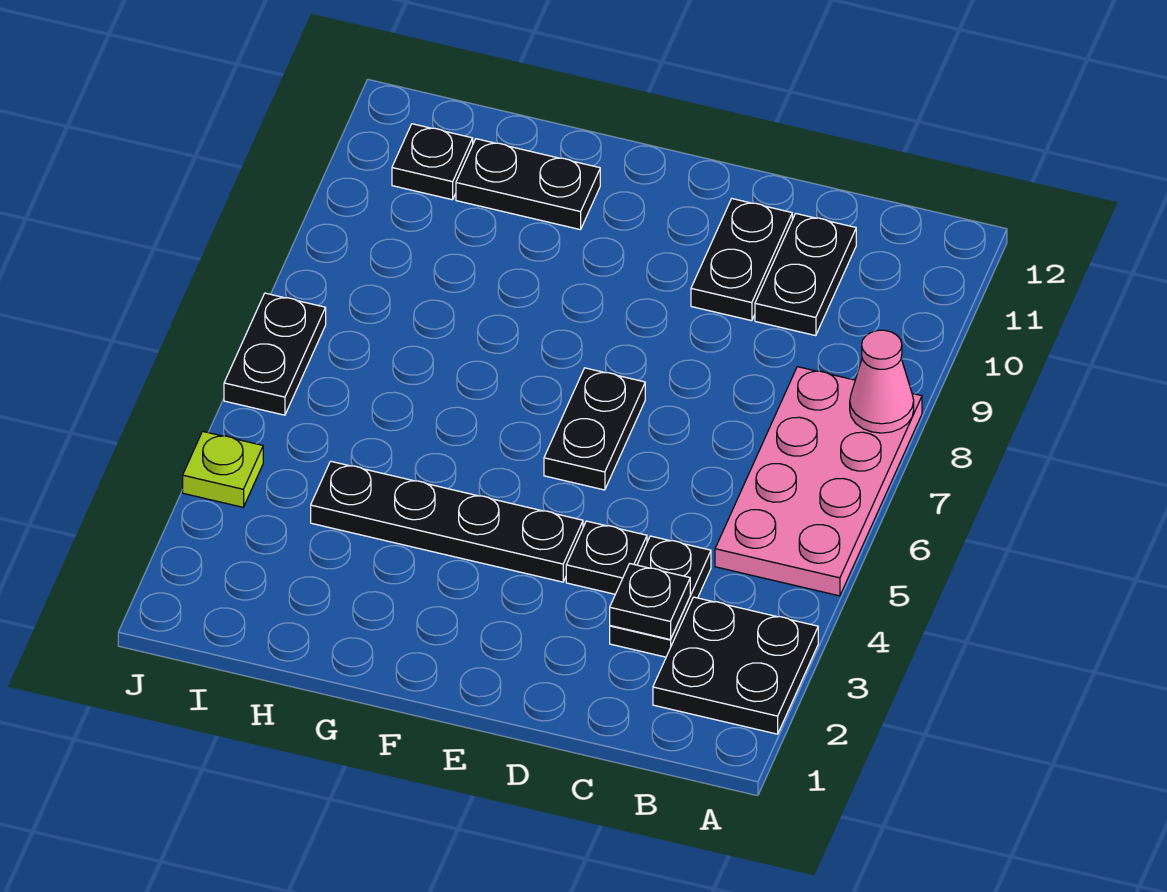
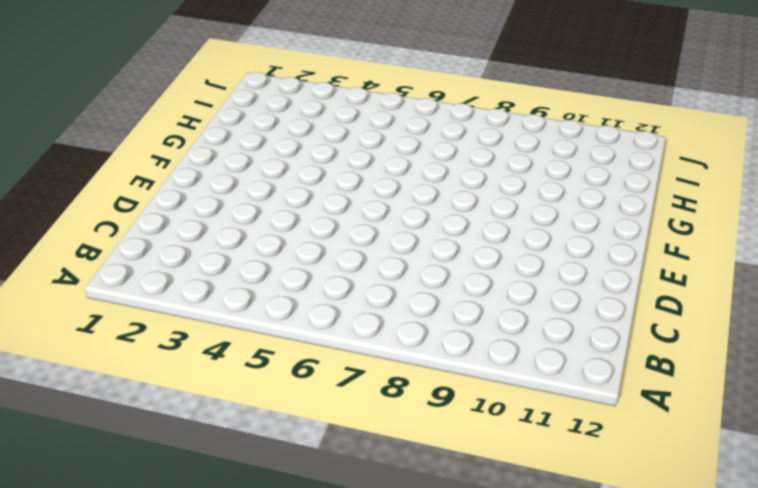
none -> black plate A2:B3 level 1
none -> pink plate A5:B8 level 1
none -> black plate C3:C4 level 1

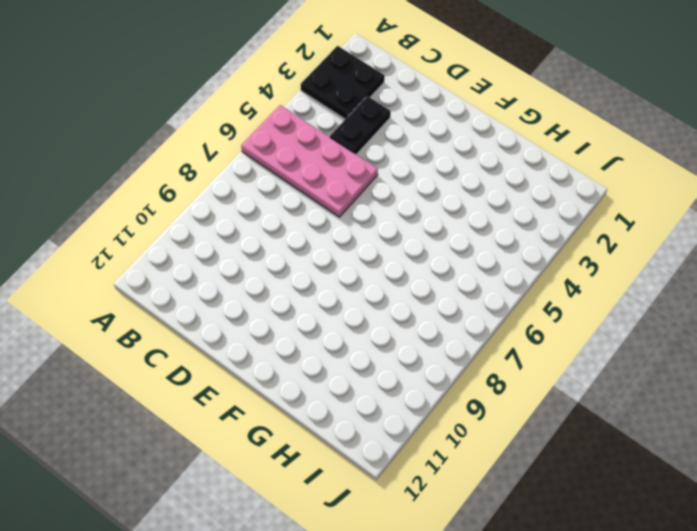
pink plate A5:D6 level 1 -> pink plate A5:B8 level 1
none -> black plate C10:C11 level 1
none -> black plate D4 level 1
none -> black plate D10:D11 level 1

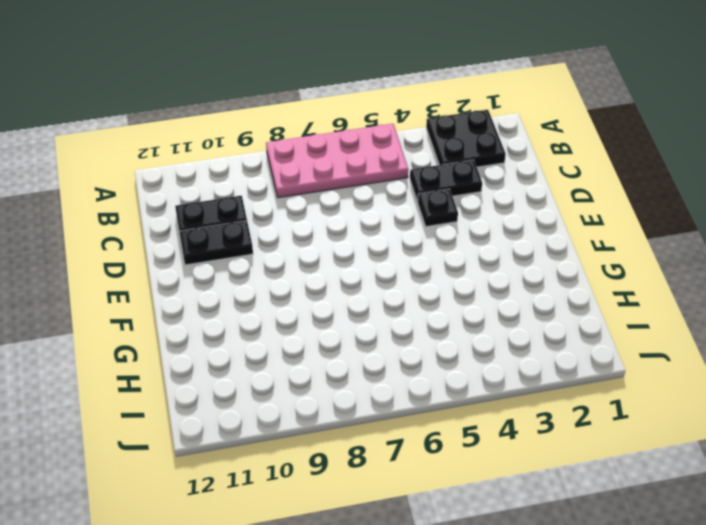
none -> black plate E4:H4 level 1
none -> black plate E6:E7 level 1
none -> black plate G11:H11 level 1

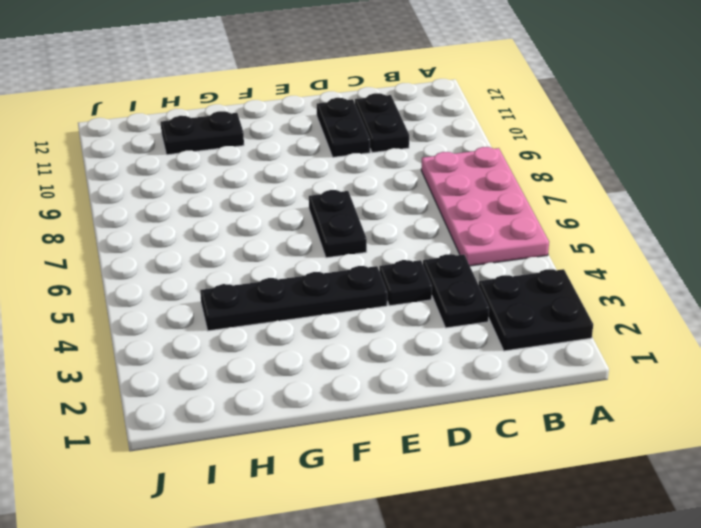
none -> black plate I11 level 1
none -> lime plate J4 level 1
none -> black plate J6:J7 level 1

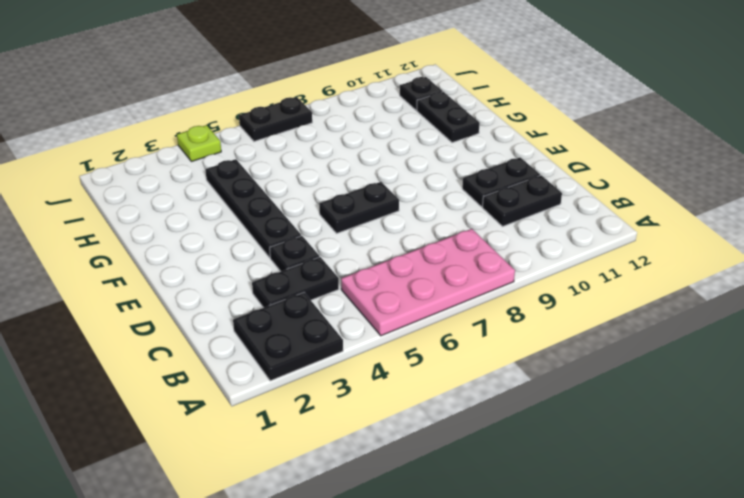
none -> pink cone A8 level 2
none -> black plate C3 level 2

